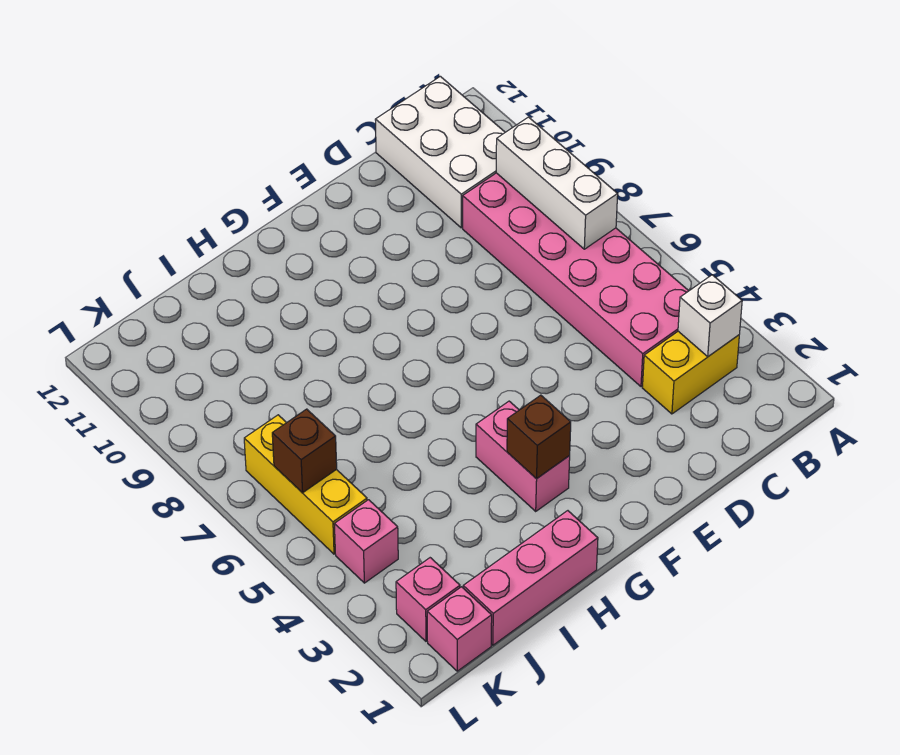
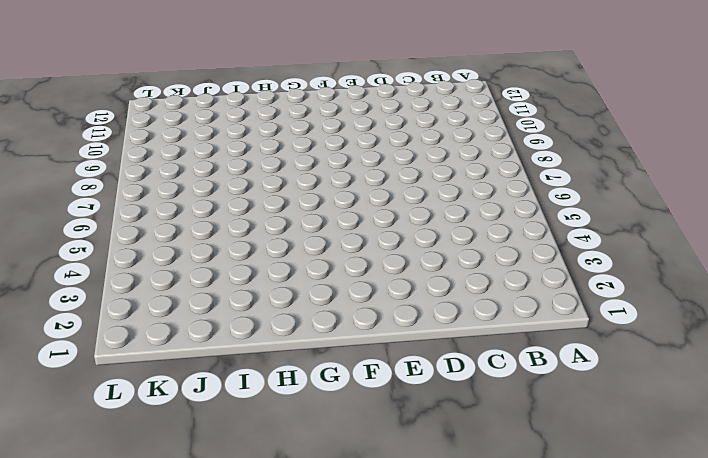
none -> yellow brick B3:C3 level 1
none -> pink brick B4:C9 level 1
none -> white brick B10:C12 level 1

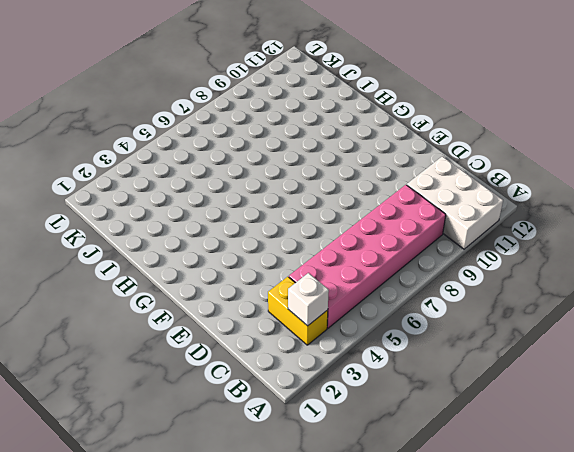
white brick A10:C11 level 1 -> white brick B10:C12 level 1
none -> pink brick G3:G4 level 1
none -> pink brick H1:J1 level 1
none -> pink brick K1 level 1

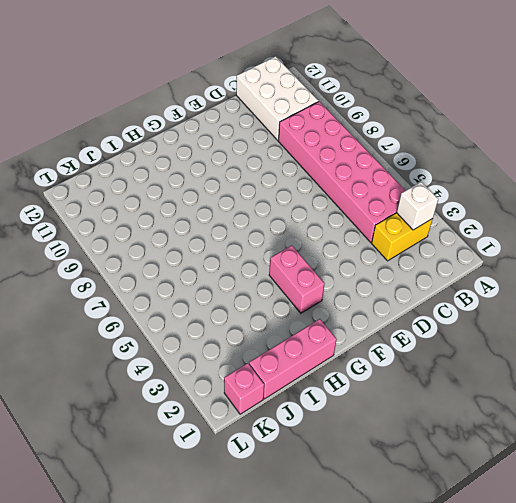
none -> pink brick K2 level 1
none -> pink brick K4 level 1
none -> yellow brick K5:K7 level 1

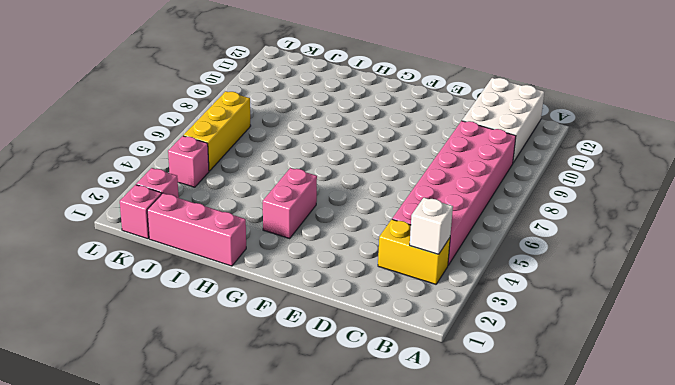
none -> white brick B7:B9 level 2
none -> brown brick G3 level 2
none -> brown brick K6 level 2

